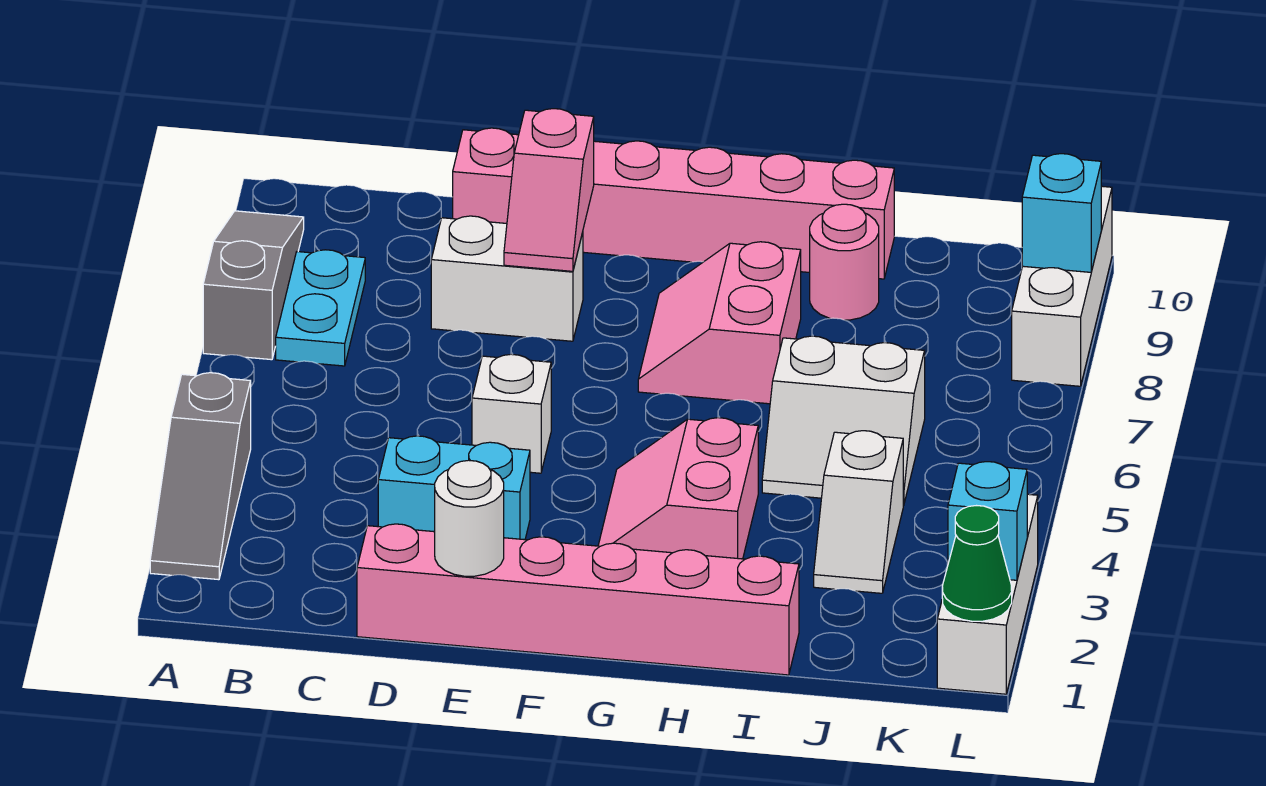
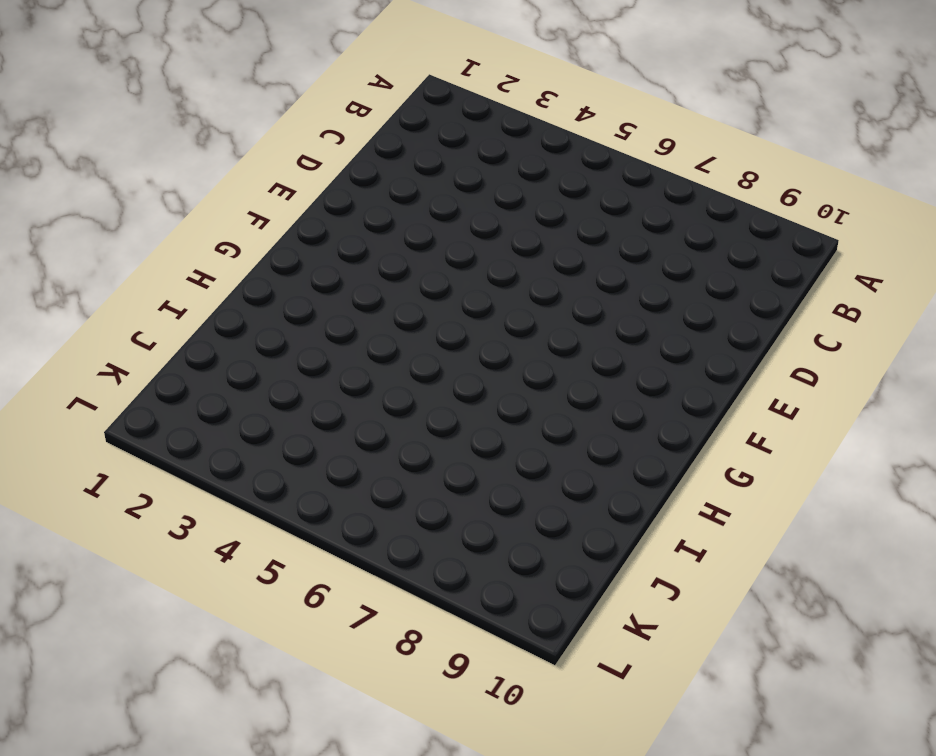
none -> grey slope A2:A4 level 1 top 4
none -> grey slope A7:A9 level 1 top 7
none -> cyan plate B7:B8 level 1

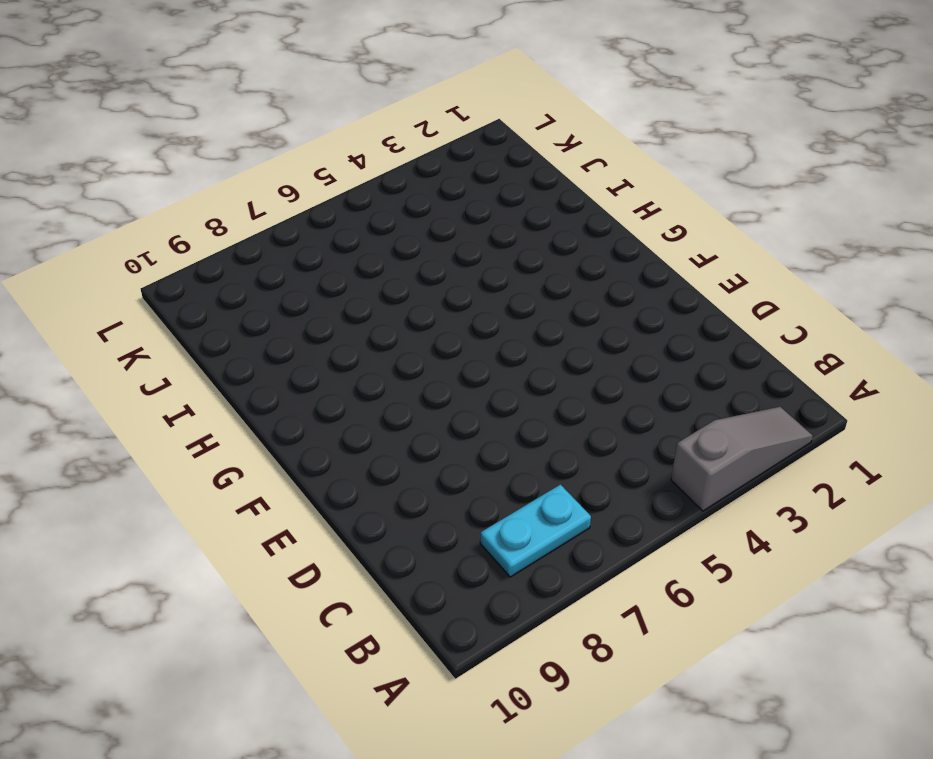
none -> grey slope A7:A9 level 1 top 7
none -> pink brick D1:I1 level 1
none -> cyan brick D3:E3 level 1

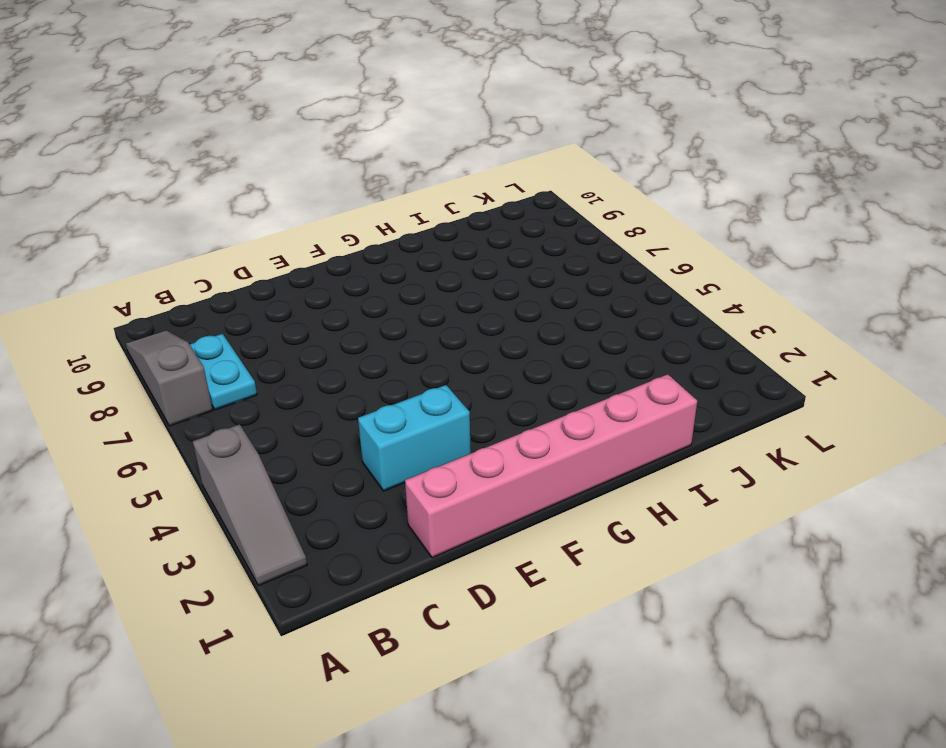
none -> white brick D8:E8 level 1
none -> pink brick D10:I10 level 1
none -> white brick E5 level 1

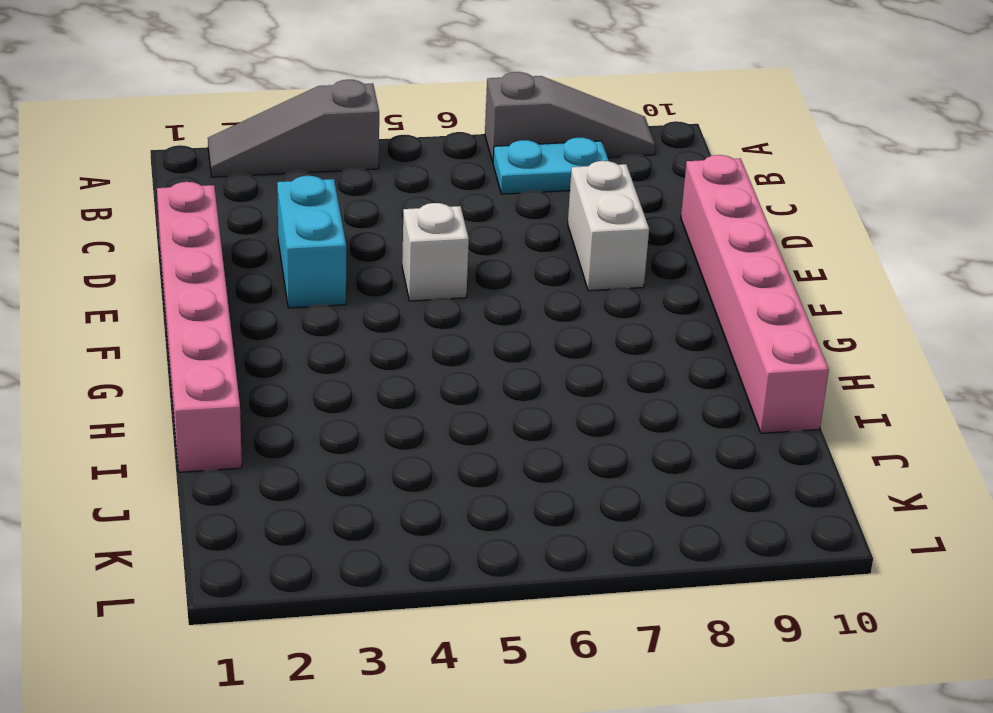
none -> pink slope G3:H4 level 1 top H
none -> pink slope G7:H8 level 1 top H
none -> white slope I5:J6 level 1 top 6

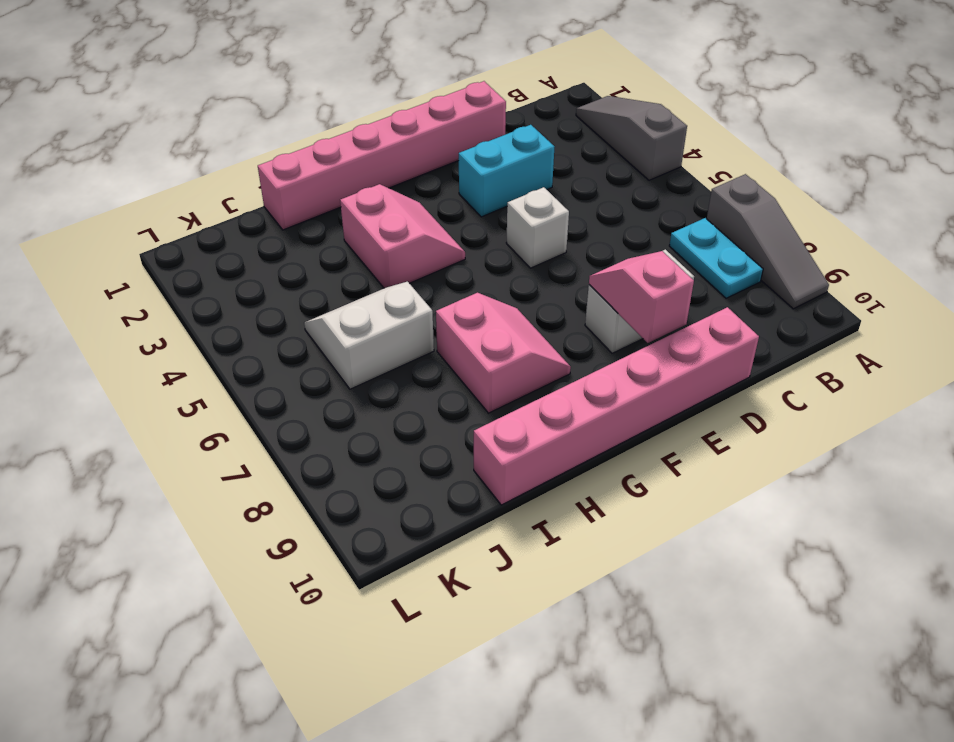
none -> pink round brick I9 level 1
none -> white slope J3:J4 level 1 top 4
none -> white brick L1:L3 level 1

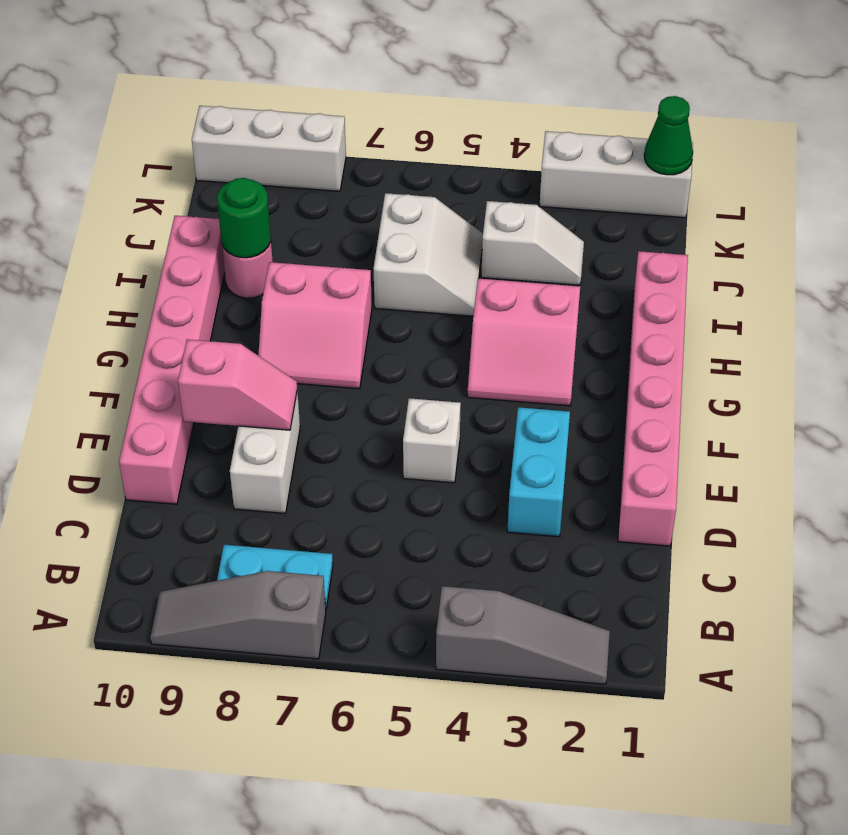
green round brick I9 level 2 -> none
none -> white round brick E1 level 2
none -> cyan brick L2 level 2
none -> cyan brick L9 level 2

